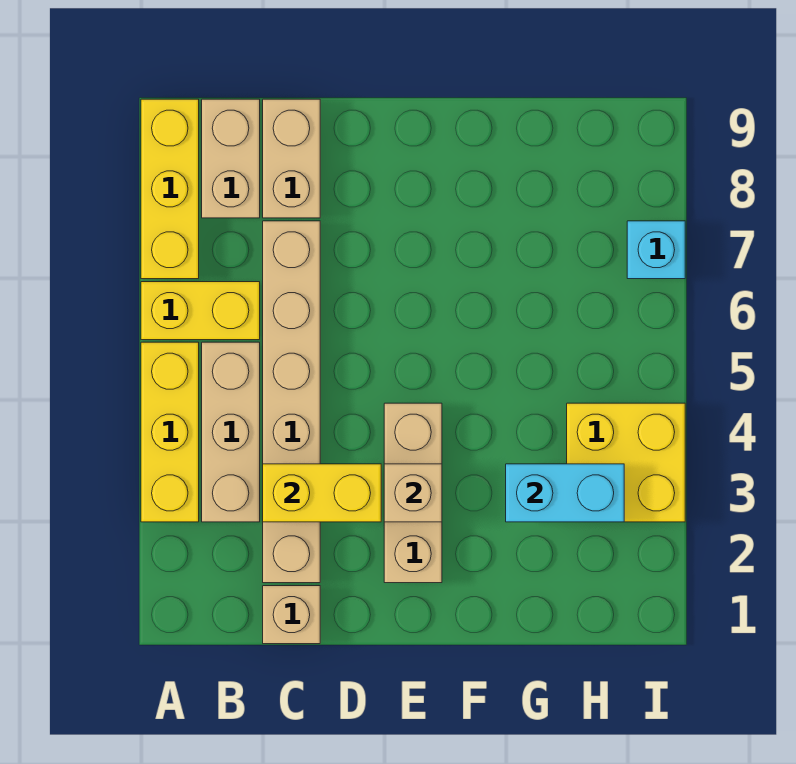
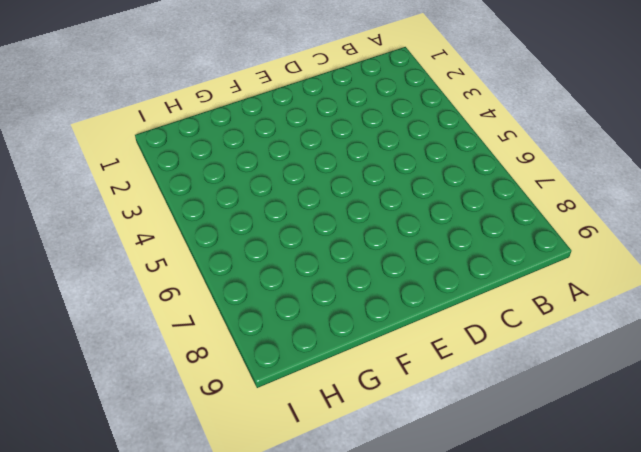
none -> yellow brick A3:A5 level 1
none -> yellow brick A6:B6 level 1
none -> yellow brick A7:A9 level 1

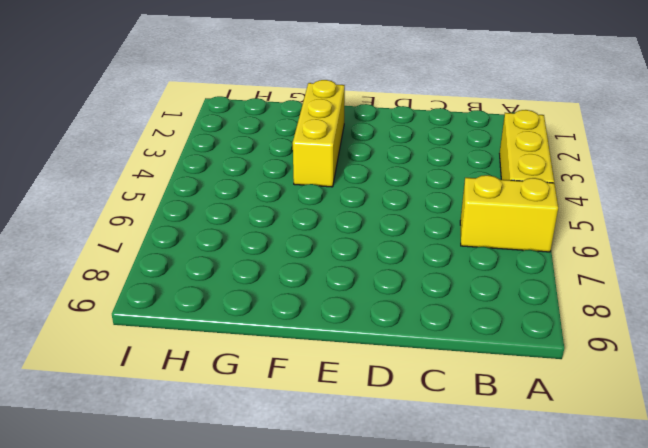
yellow brick F2:F4 level 1 -> yellow brick A7:A9 level 1
none -> tan brick B3:B5 level 1
none -> tan brick B8:B9 level 1
none -> tan brick C1 level 1

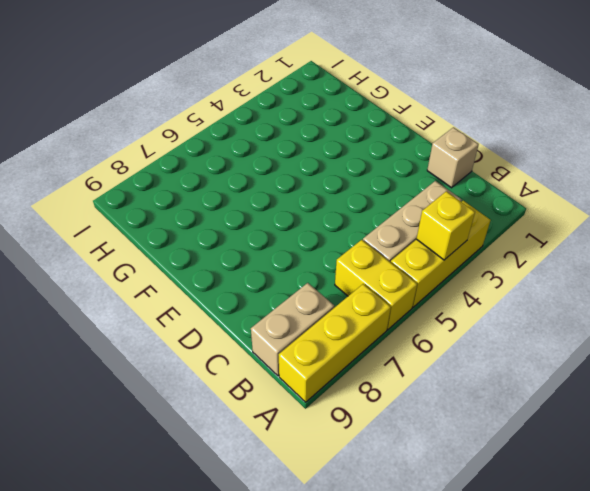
yellow brick A4 level 2 -> none
none -> tan brick C2:C7 level 1
none -> tan brick C8:C9 level 1
none -> tan brick E2:E4 level 1

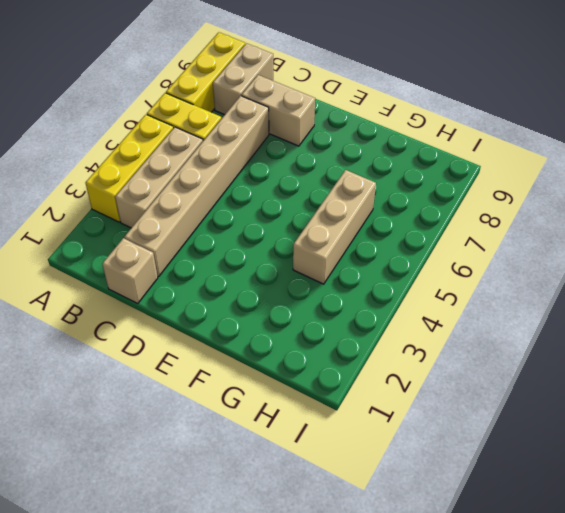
tan brick C8:D8 level 1 -> tan brick C8:C9 level 1
tan brick G4:G6 level 1 -> tan brick E2:E4 level 1
none -> yellow brick H3:I4 level 1
none -> cyan brick I7 level 1
none -> yellow brick C3:D3 level 2

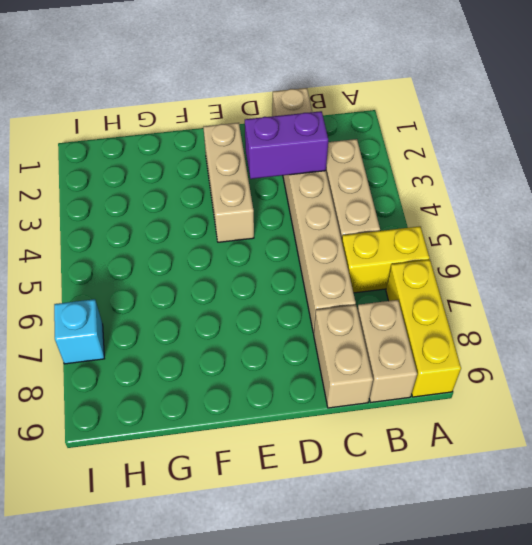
purple brick C3:D3 level 2 -> yellow brick C3:D3 level 2
none -> yellow brick A3:A5 level 1
none -> yellow brick H3:I4 level 1
none -> tan brick E3 level 2

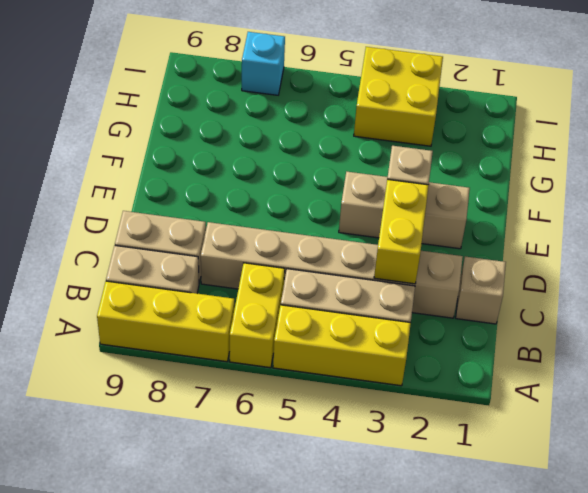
none -> cyan brick G3:H3 level 2

